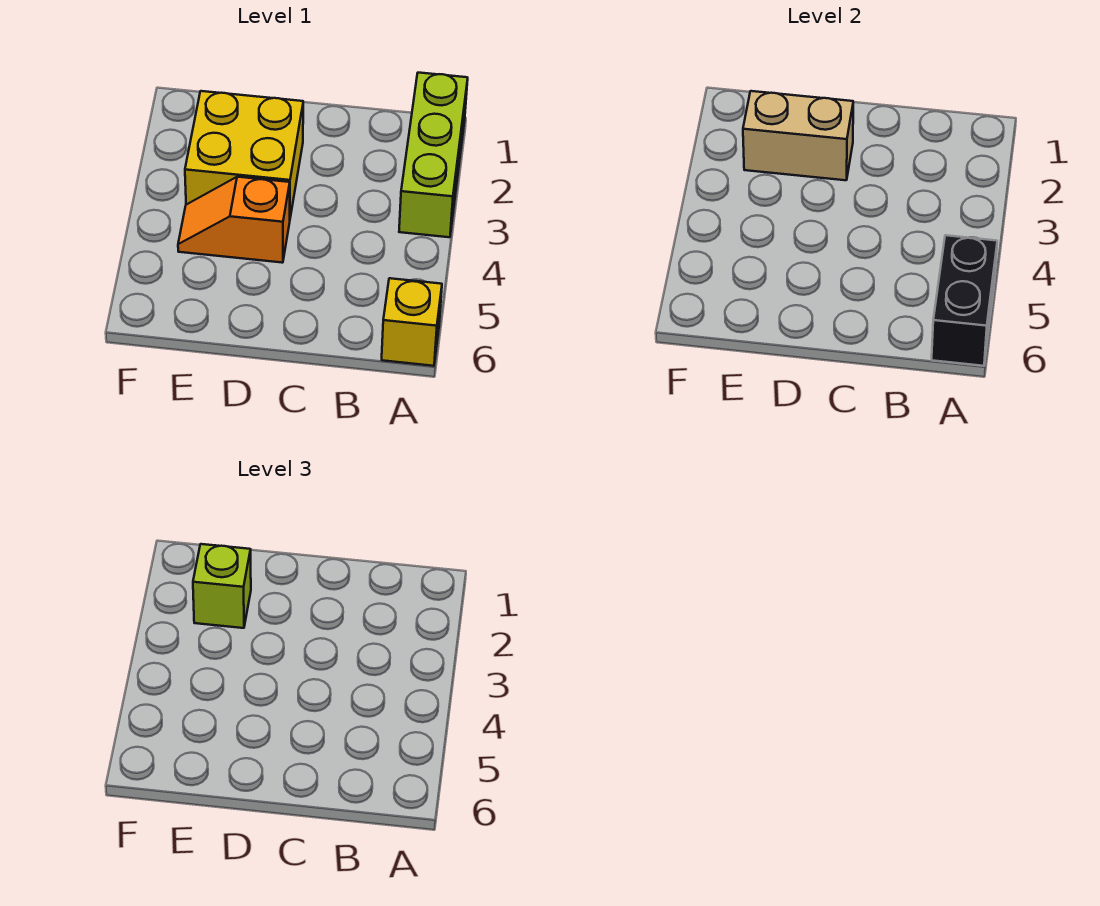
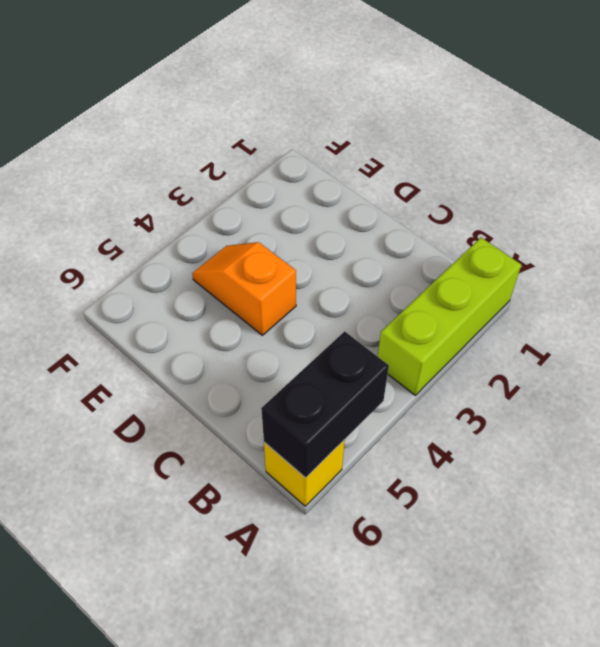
none -> yellow brick D2:E3 level 1
none -> tan brick D2:E2 level 2

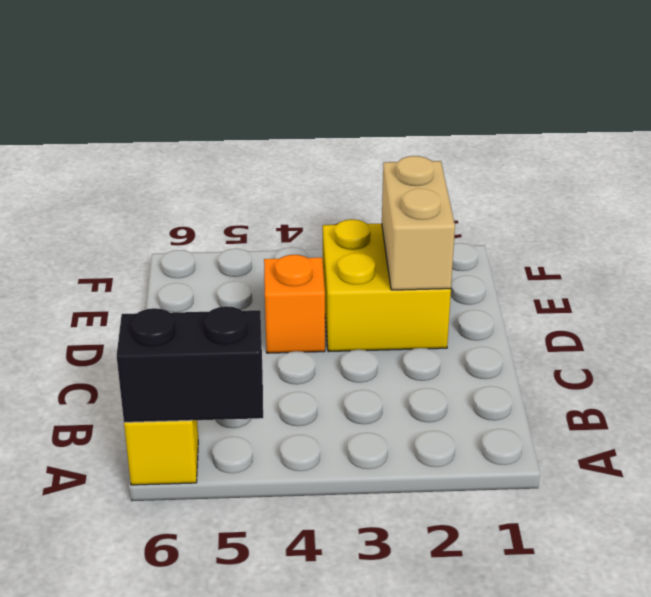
none -> lime brick A1:A3 level 1
none -> lime brick E2 level 3

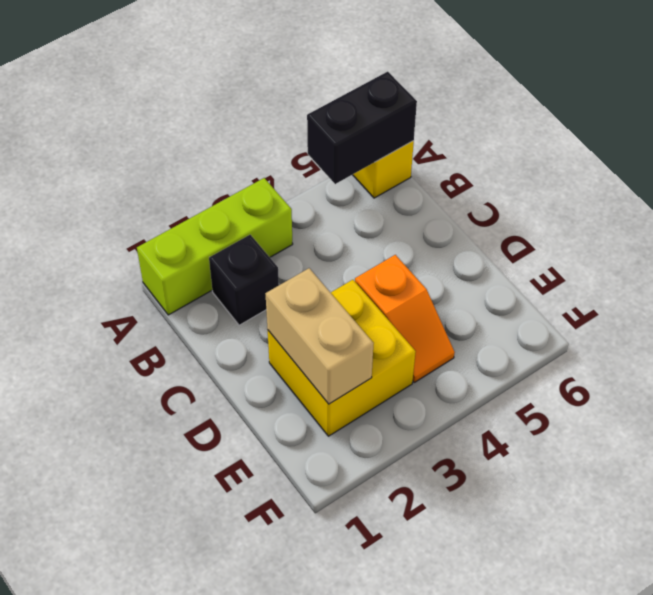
black brick B2 level 1 -> none
none -> lime brick E2 level 3

